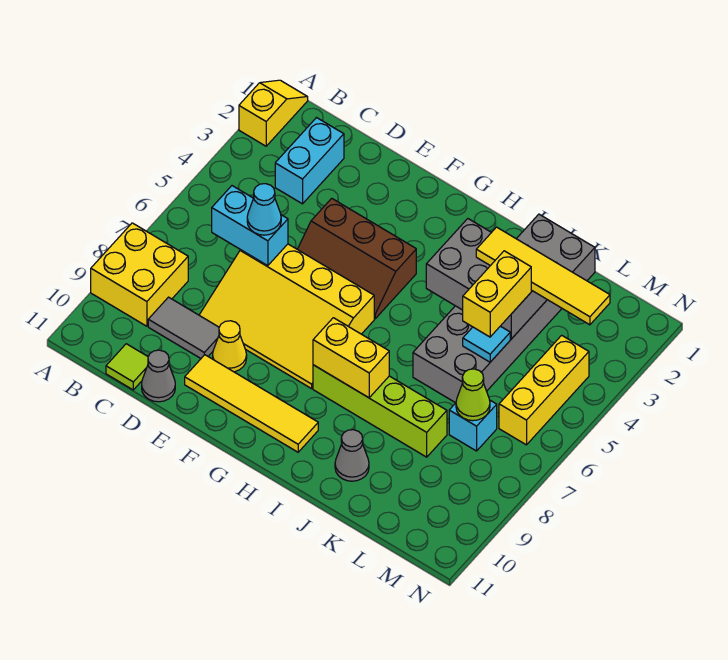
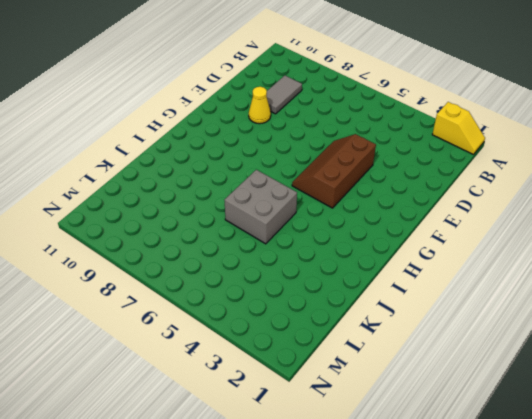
grey brick I5:J6 level 1 -> grey brick J1:K6 level 1
none -> yellow brick A8:B9 level 1
none -> cyan brick C2:C3 level 1
none -> lime tile C11 level 1

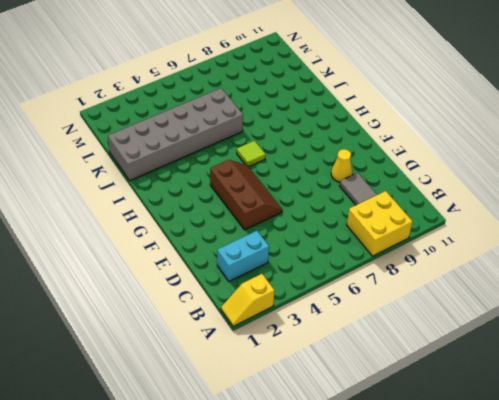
lime tile H6 level 1 -> lime tile C11 level 1
none -> yellow slope D6:G8 level 1 top 6
none -> grey cone D11 level 1
none -> yellow tile E10:H10 level 1

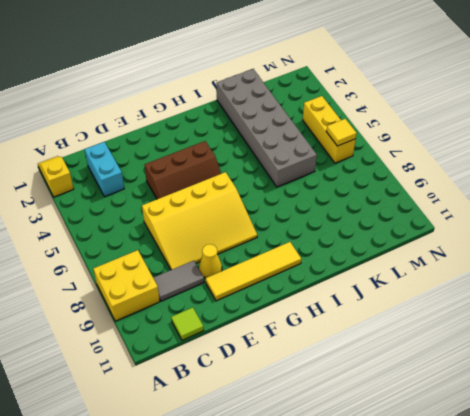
yellow tile M6 level 2 -> none
none -> grey cone D11 level 1
none -> lime brick H8:K8 level 1
none -> grey cone J10 level 1

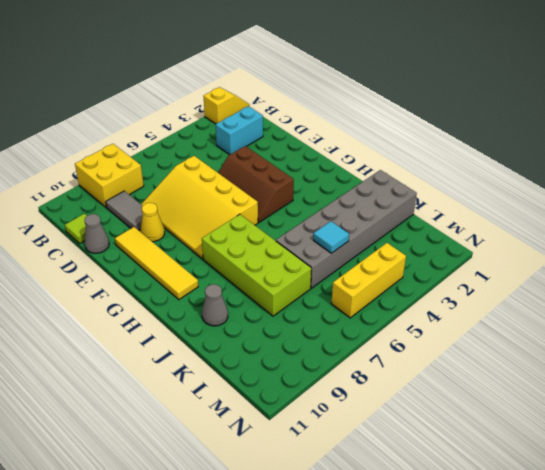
lime brick H7:K8 level 1 -> lime brick H8:K8 level 1
none -> cyan brick L7 level 1
none -> cyan brick C6:D6 level 2
none -> yellow brick H8:I8 level 2

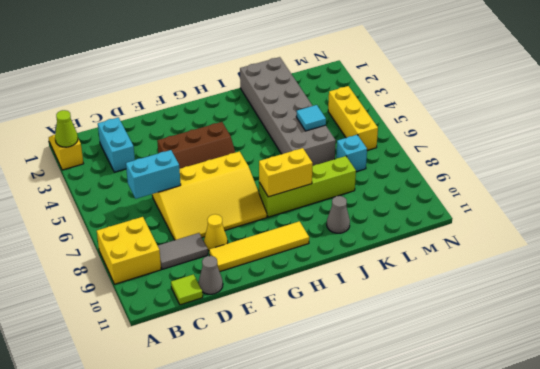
lime cone A2 level 2 -> lime cone L7 level 2
none -> grey brick I3:K4 level 2
none -> cyan cone D6 level 3
none -> yellow tile J3:M3 level 3

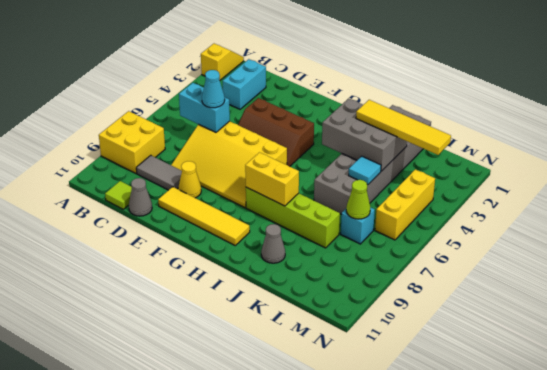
none -> yellow brick K4:K5 level 3

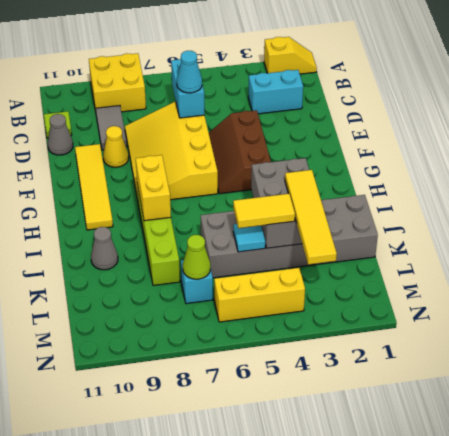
yellow tile K4:K5 level 3 -> yellow brick K4:K5 level 3

